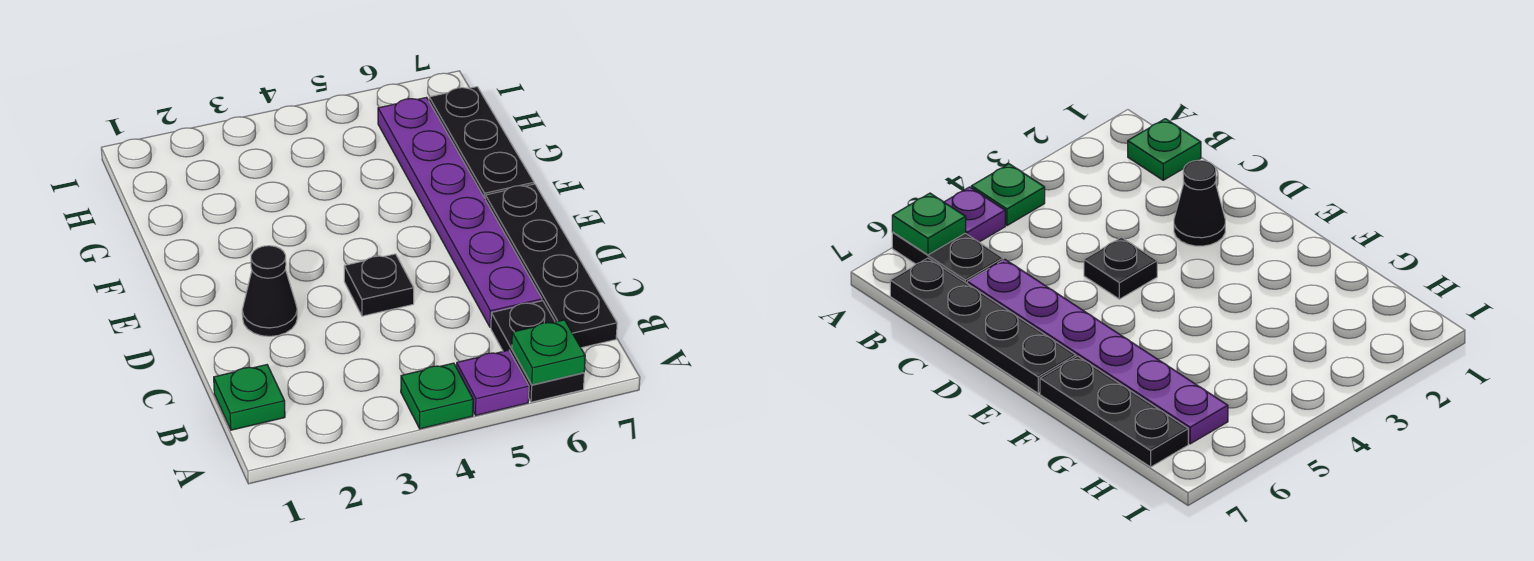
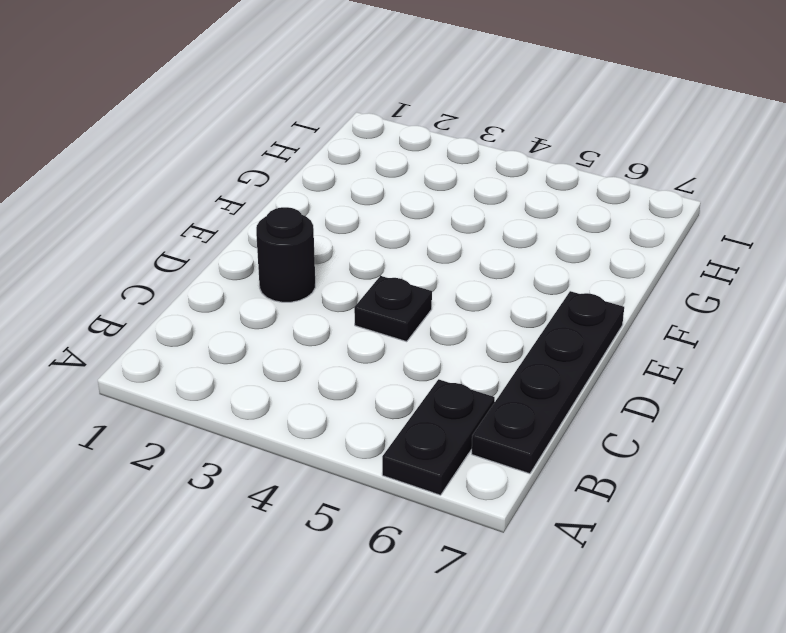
black round brick D2 level 1 -> black cone D2 level 1
none -> green plate A4 level 1
none -> purple plate A5 level 1

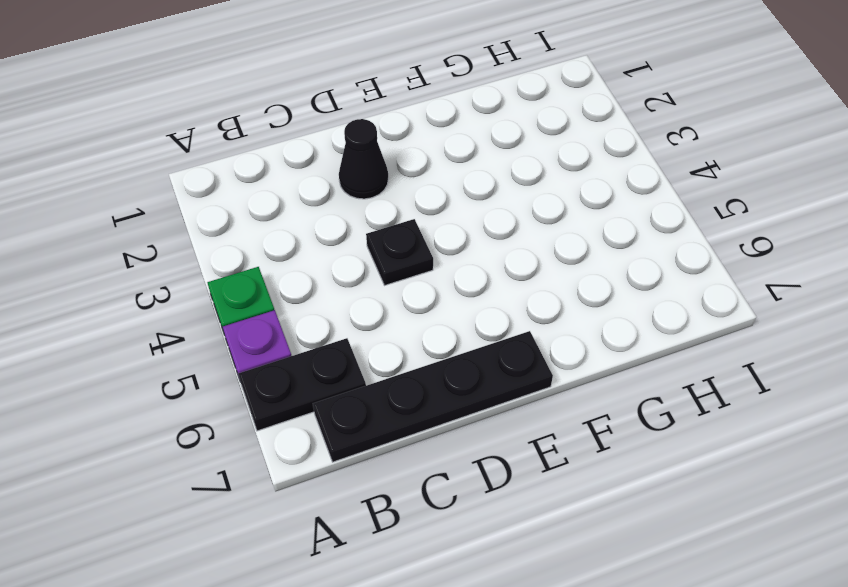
none -> green plate B1 level 1
none -> purple plate C6:H6 level 1

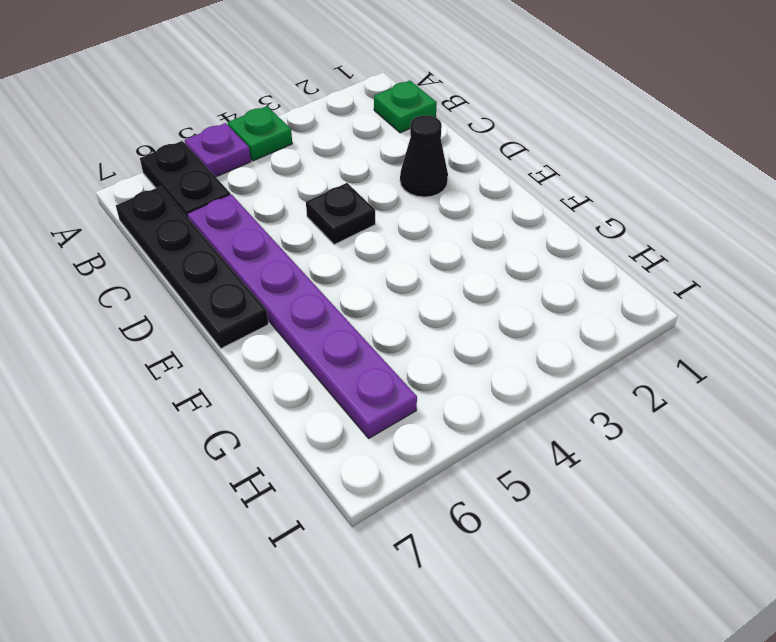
none -> black plate F7:H7 level 1
none -> green plate A6 level 2

